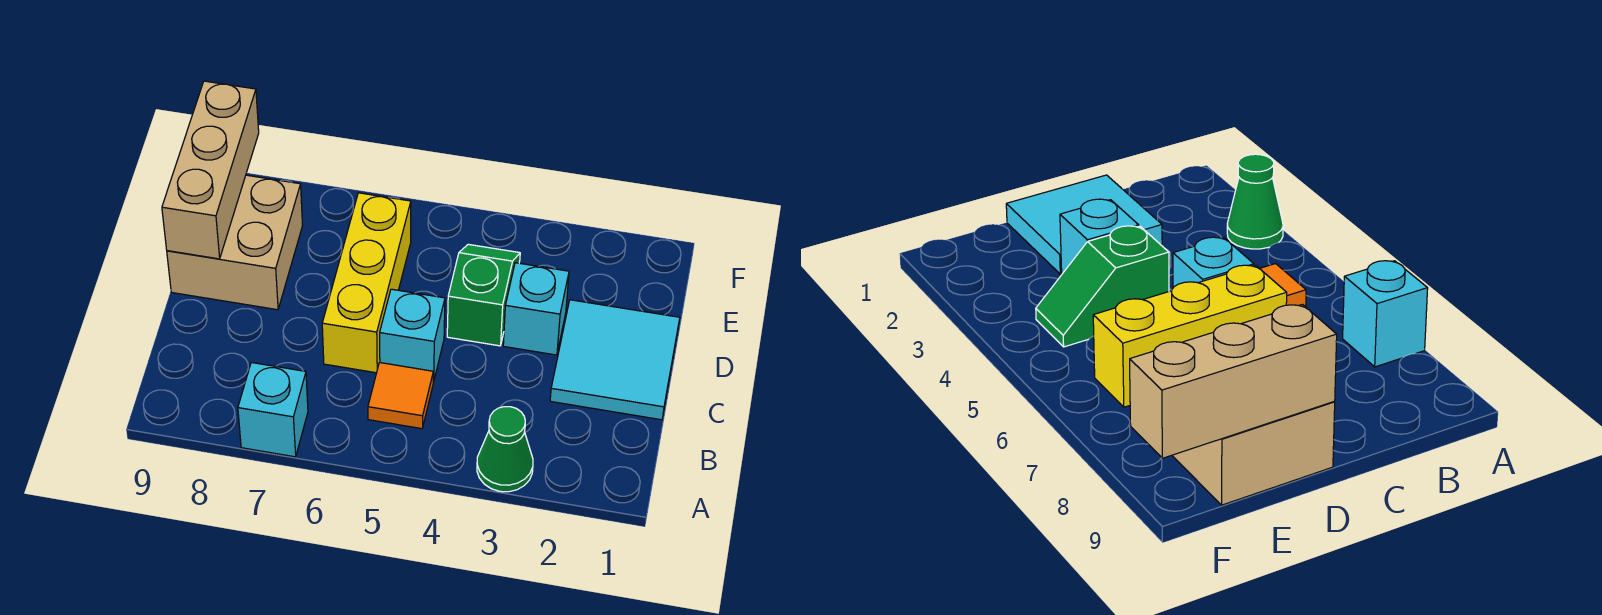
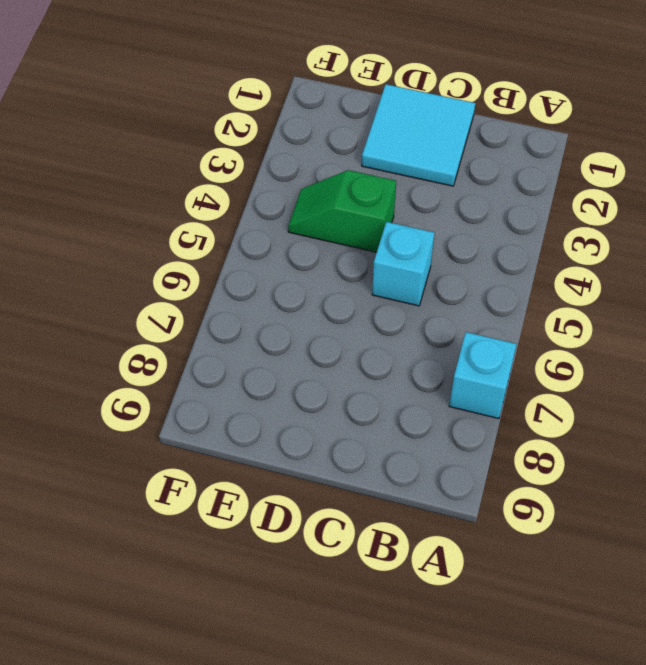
none -> green cone A3 level 1
none -> orange tile B5 level 1

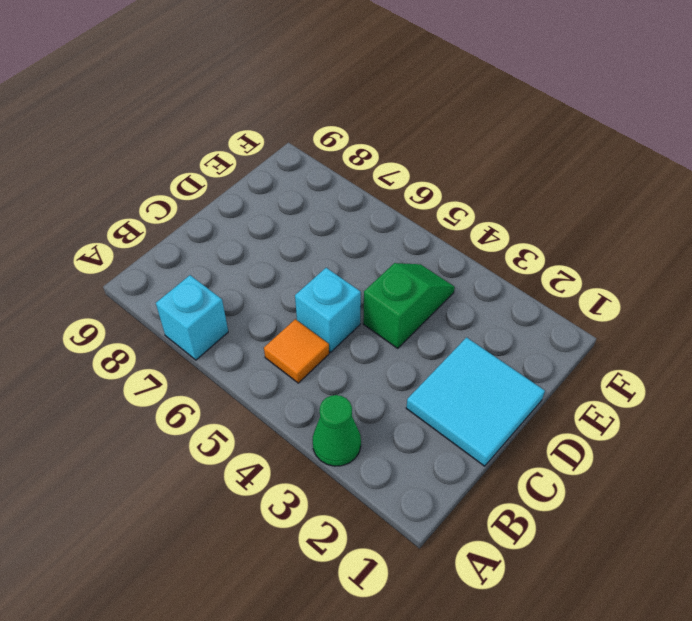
none -> yellow brick C6:E6 level 1
none -> cyan brick D3 level 1

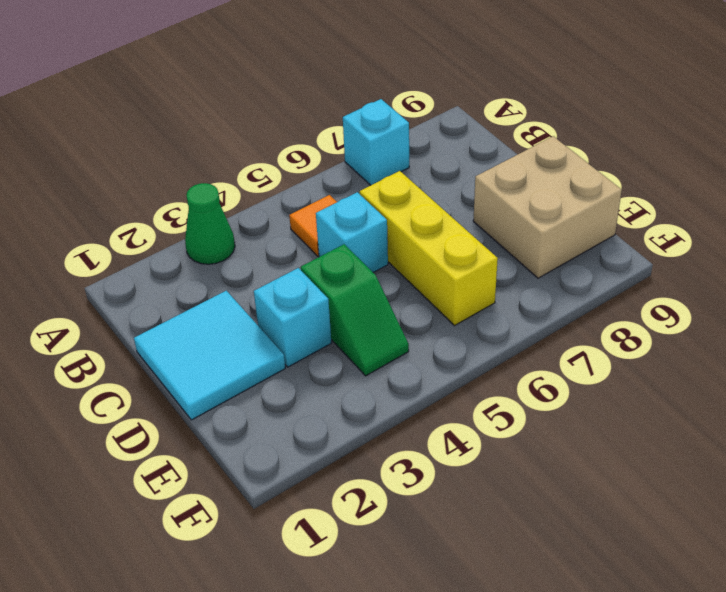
none -> tan brick D9:F9 level 2

